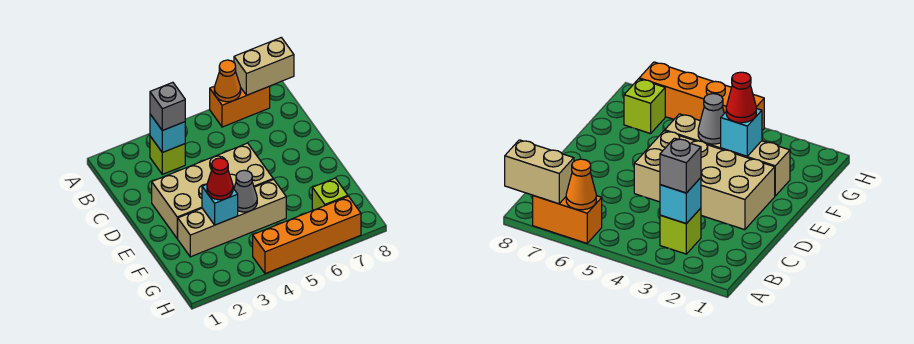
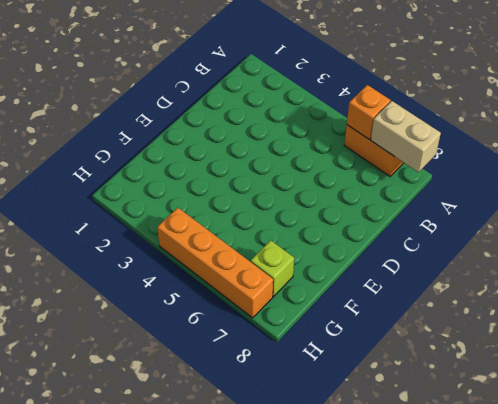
orange brick A6 level 2 -> orange cone A6 level 2
none -> lime brick B3 level 1
none -> tan brick D2:E5 level 1
none -> tan brick F2:F5 level 1

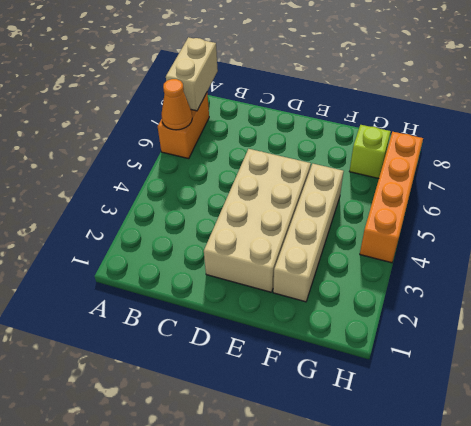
none -> lime brick B3 level 1
none -> cyan brick B3 level 2
none -> cyan brick F3 level 2

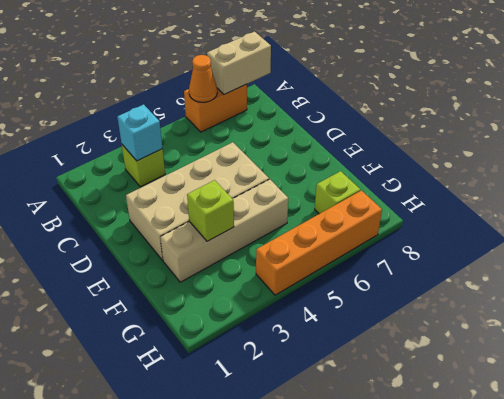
lime brick F3 level 2 -> cyan brick F3 level 2
none -> grey cone F4 level 2
none -> grey brick B3 level 3
none -> red cone F3 level 3

